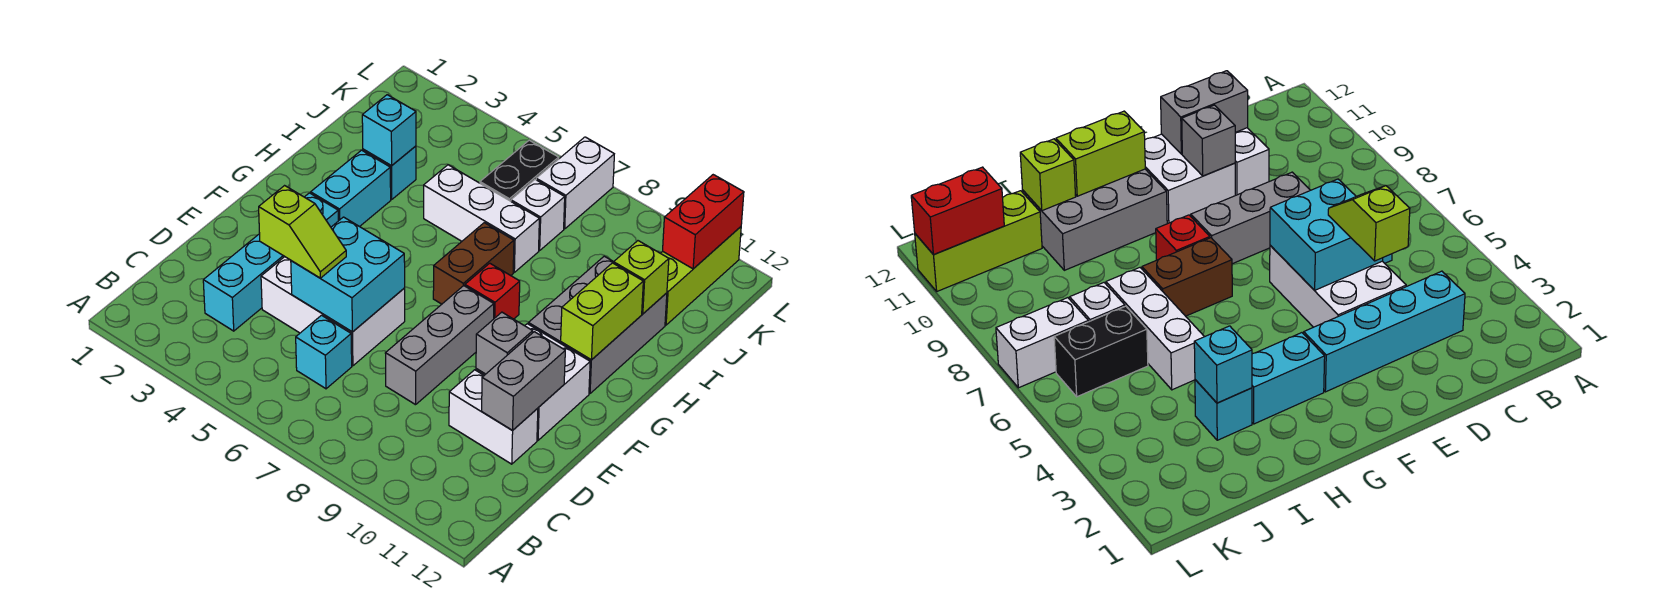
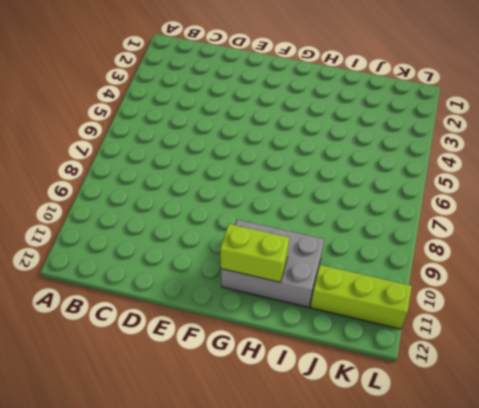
none -> cyan brick C3:F3 level 1
none -> cyan brick C6 level 1
none -> white brick D4:E6 level 1

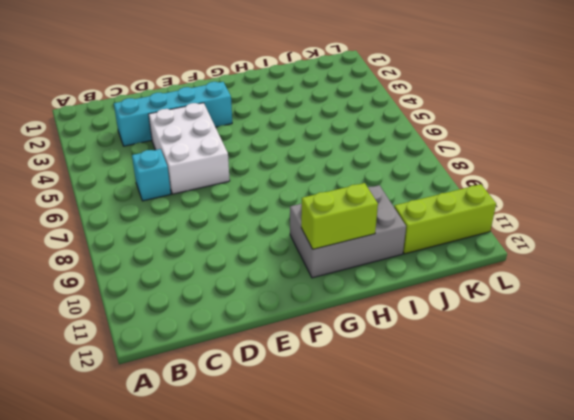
none -> grey brick D8:F8 level 1
none -> white brick D10:D11 level 1
none -> white brick E10:F11 level 1

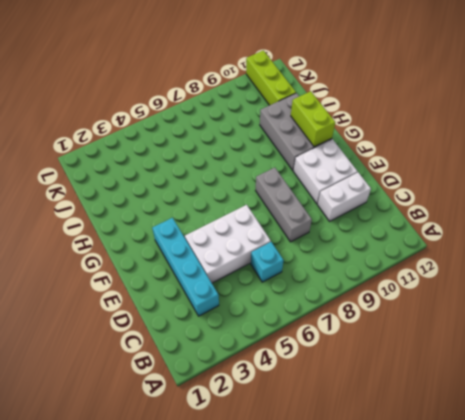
none -> cyan brick G3:H3 level 1
none -> brown brick G7:H7 level 1
none -> red brick G8 level 1

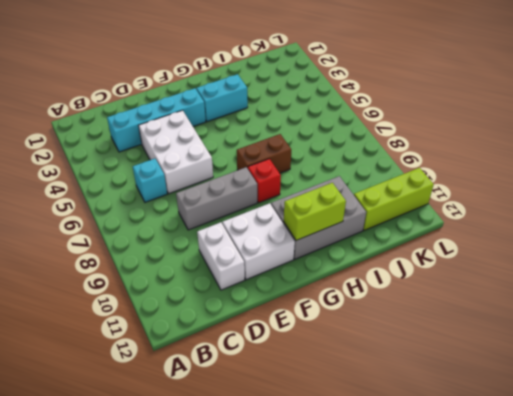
none -> cyan brick I3 level 1
none -> white brick I5:I7 level 1
none -> black brick J6:K6 level 1

